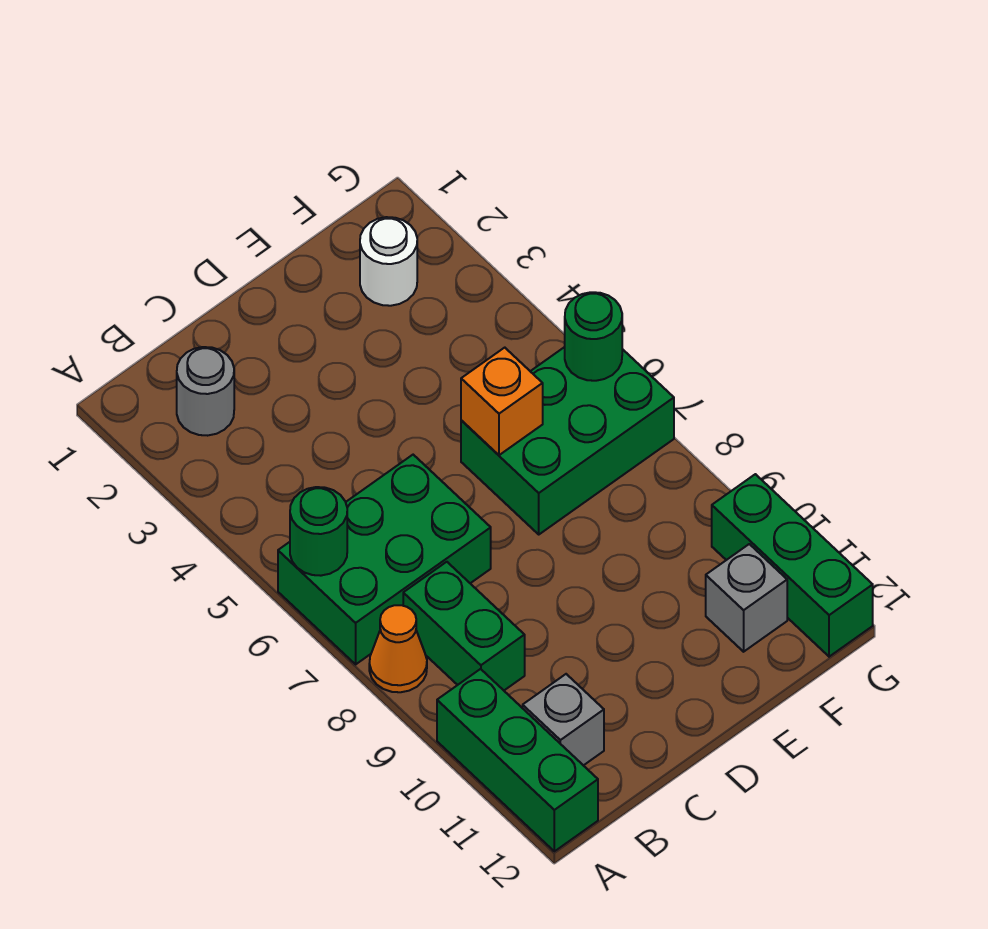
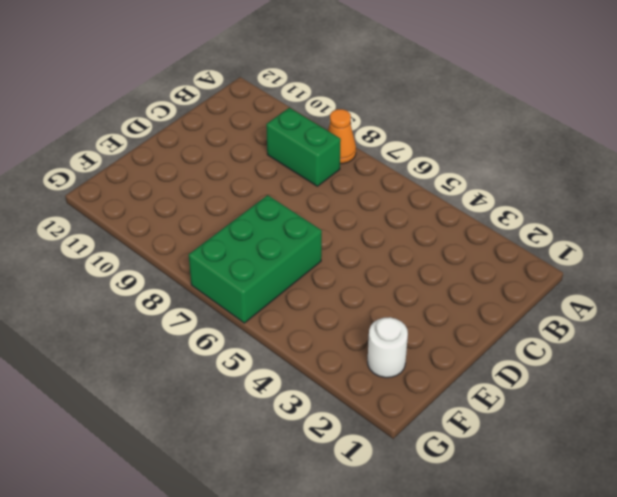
none -> green brick A6:C7 level 1
none -> green brick A10:A12 level 1
none -> grey round brick B2 level 1

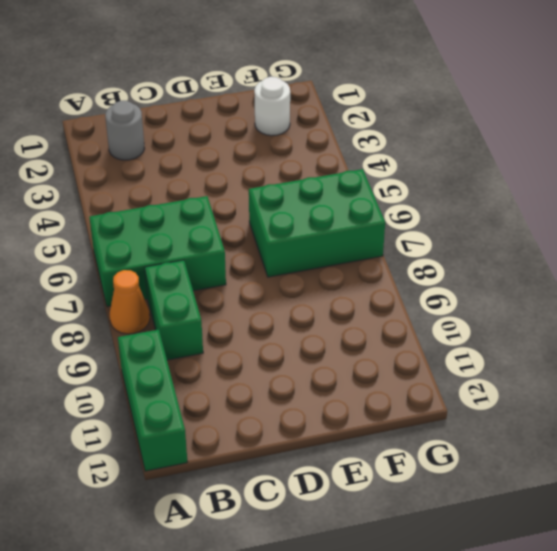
none -> grey brick B11 level 1
none -> grey brick F11 level 1
none -> green brick G10:G12 level 1

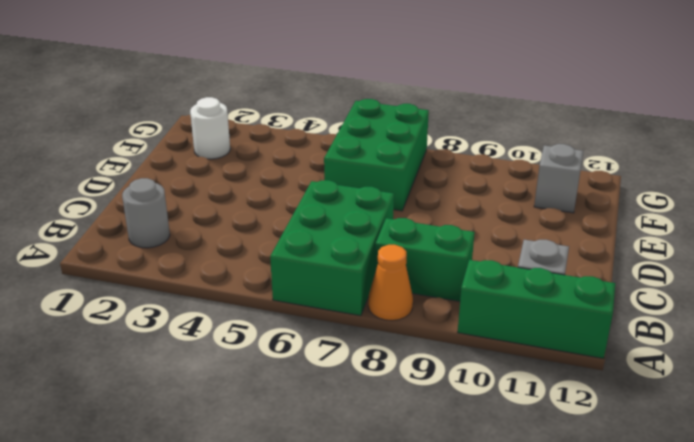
none -> green brick G10:G12 level 1
none -> green round brick A6 level 2
none -> orange brick E6 level 2

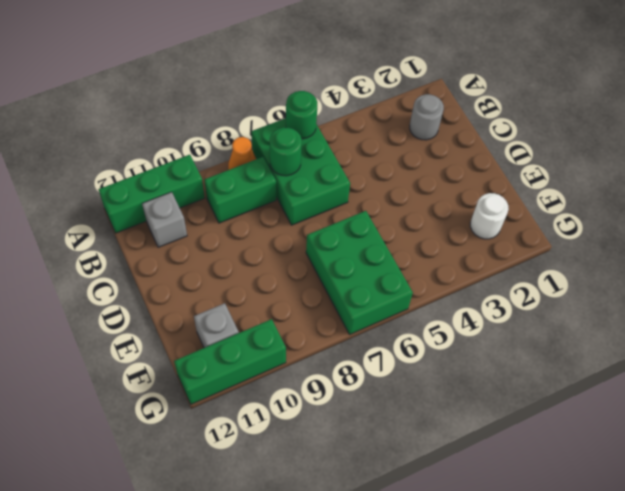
green round brick B7 level 2 -> green round brick G6 level 2
none -> orange brick E6 level 2

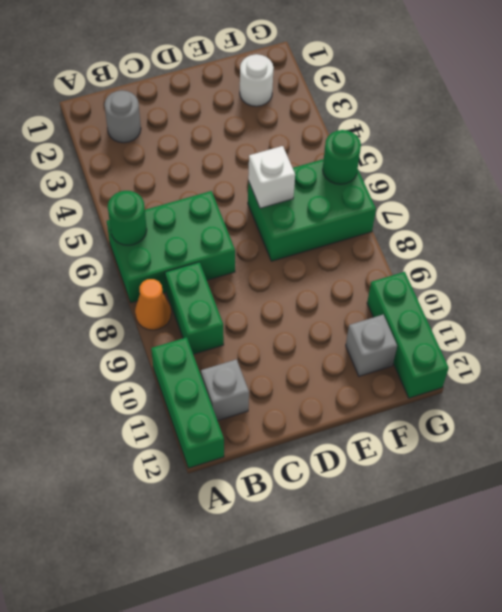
white brick E6 level 2 -> orange brick E6 level 2

